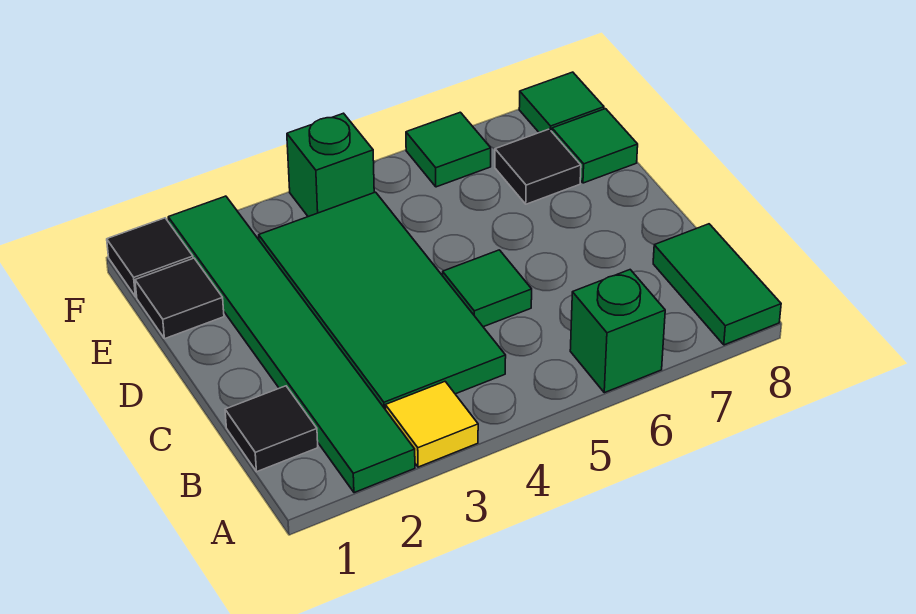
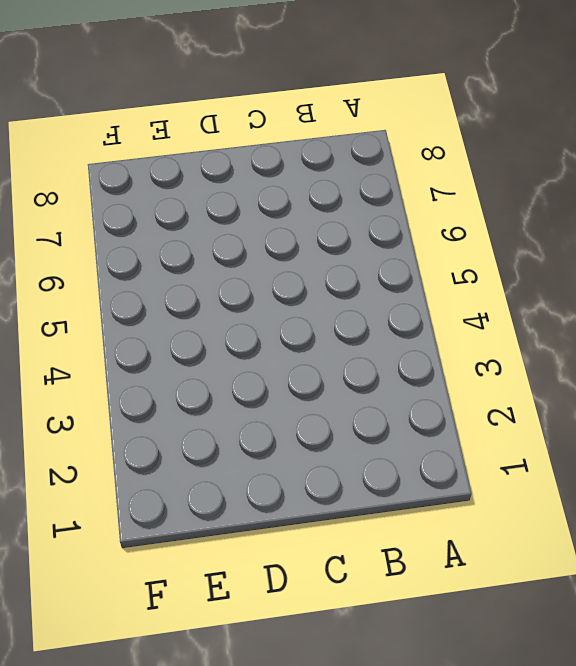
none -> green tile A2:F2 level 1
none -> yellow tile A3 level 1
none -> green brick A6 level 1

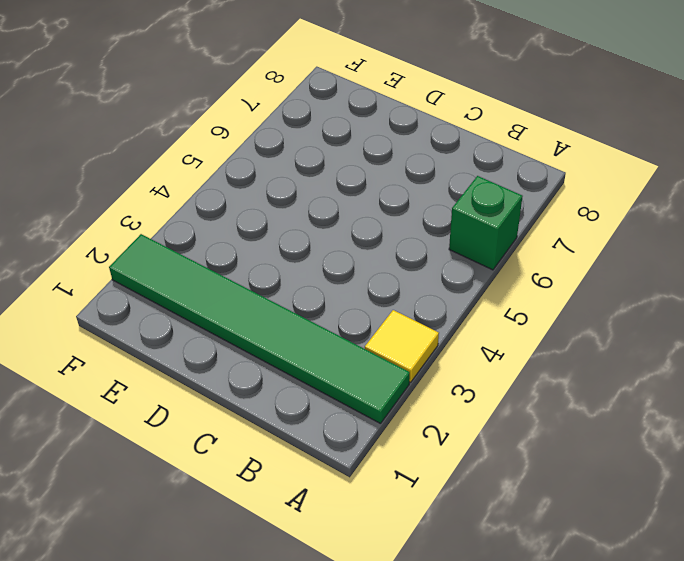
none -> green tile A8:B8 level 1
none -> black tile B1 level 1
none -> green tile B3:E4 level 1

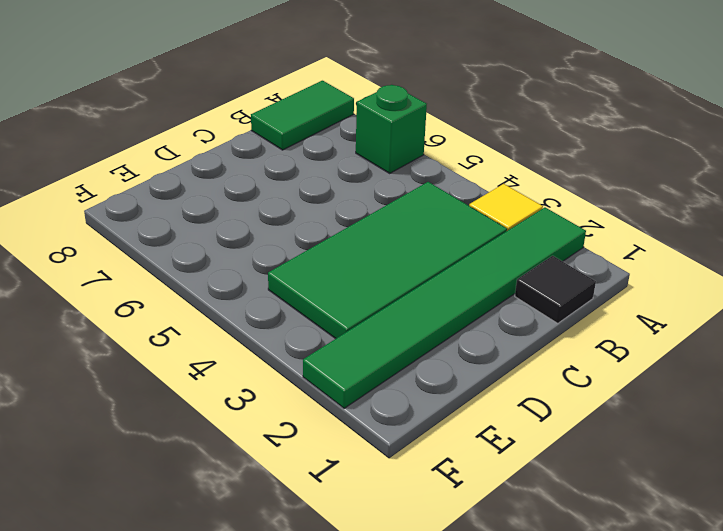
none -> green tile C5 level 1
none -> black tile E1 level 1
none -> black tile E7 level 1

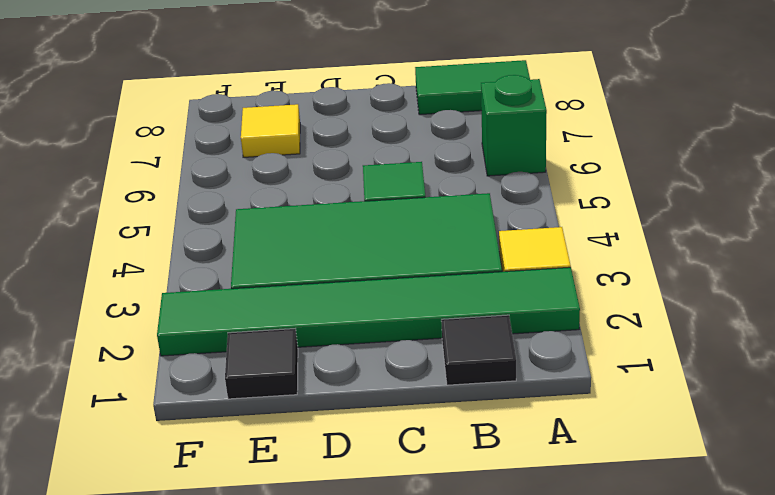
yellow tile E7 level 1 -> black tile E7 level 1
none -> green tile E8 level 1
none -> black tile F1 level 1
none -> green brick F4 level 1

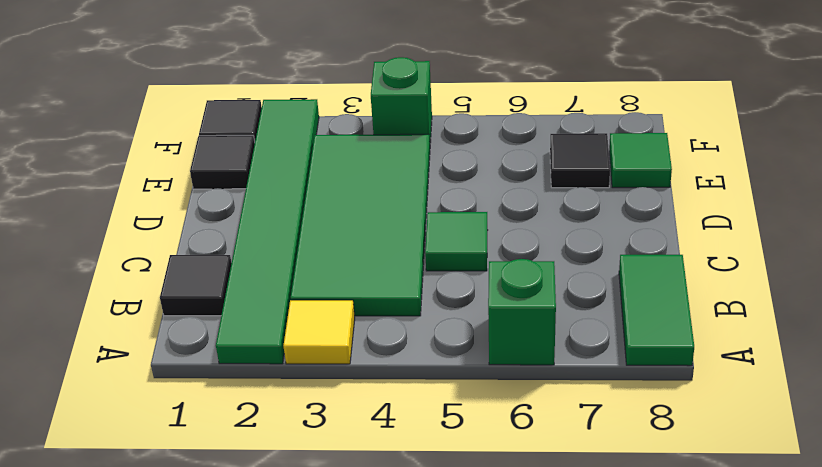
none -> green tile F6 level 1
none -> green tile F8 level 1

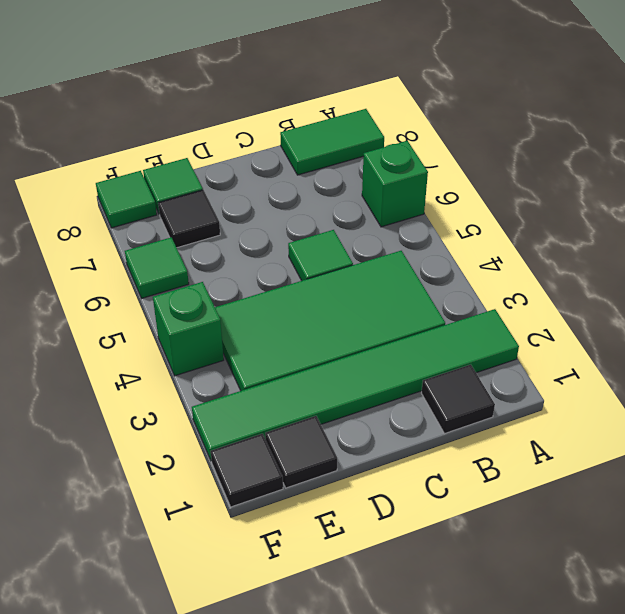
none -> yellow tile A3 level 1

